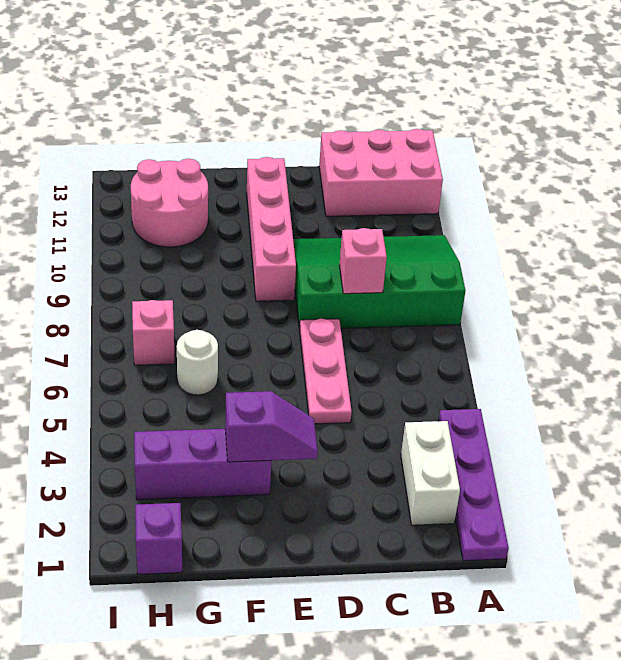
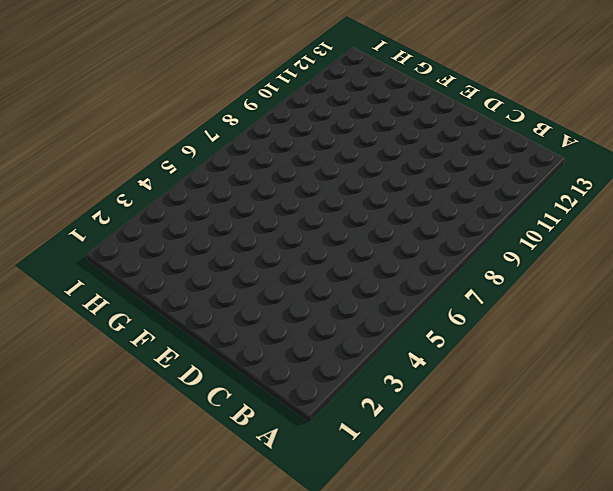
none -> purple plate A1:A4 level 1
none -> green slope A8:D10 level 1 top 8
none -> pink brick A12:C13 level 1

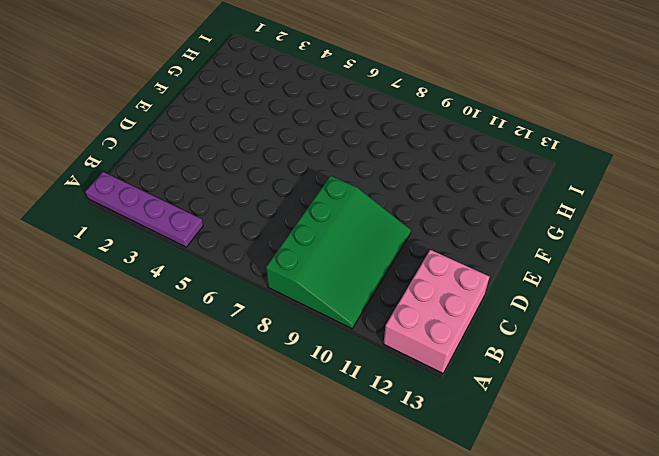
none -> white brick B2:B3 level 1
none -> pink plate D5:D7 level 1
none -> pink brick E9:E12 level 1

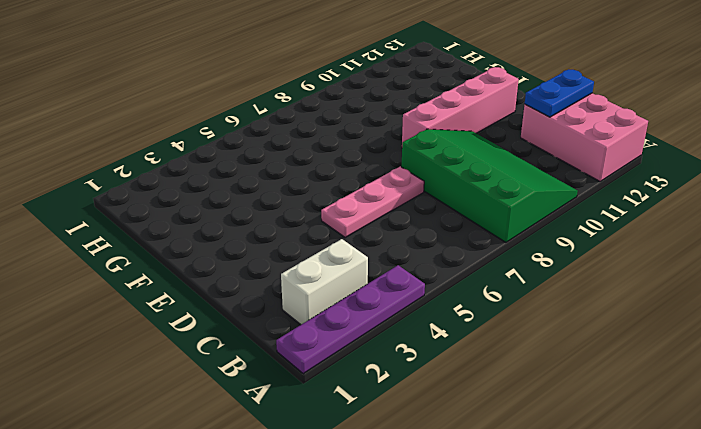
blue plate C12:C13 level 2 -> none
none -> purple brick F3:H3 level 1
none -> white round brick G6 level 1
none -> pink round brick G11:H12 level 1

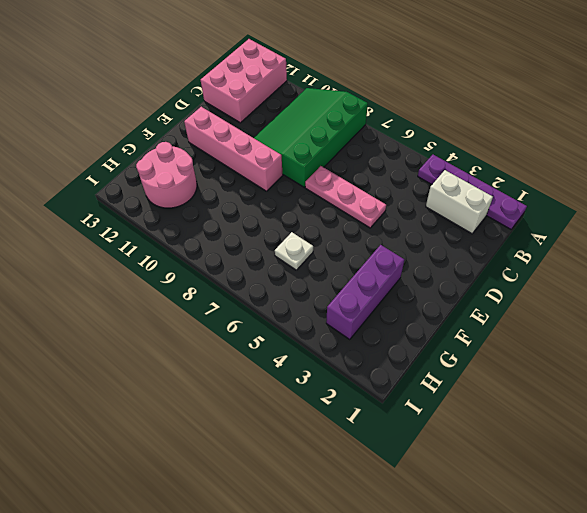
white plate G6 level 1 -> white round brick G6 level 1
none -> purple brick H1 level 1
none -> pink brick H7 level 1
none -> pink brick C8 level 2

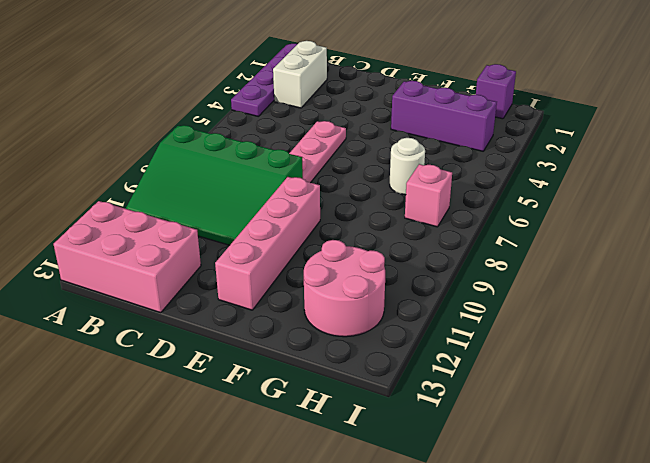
none -> pink brick C8 level 2
none -> purple slope E3:F3 level 2 top F

